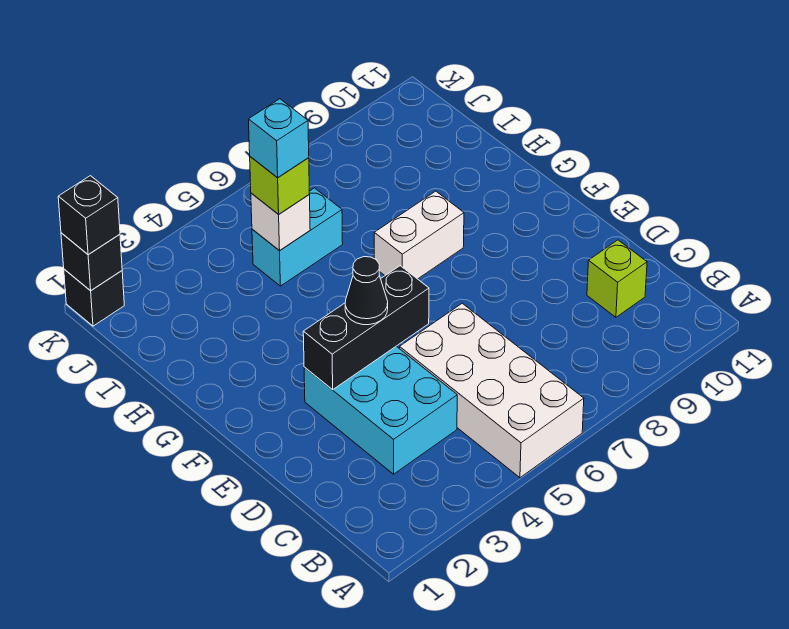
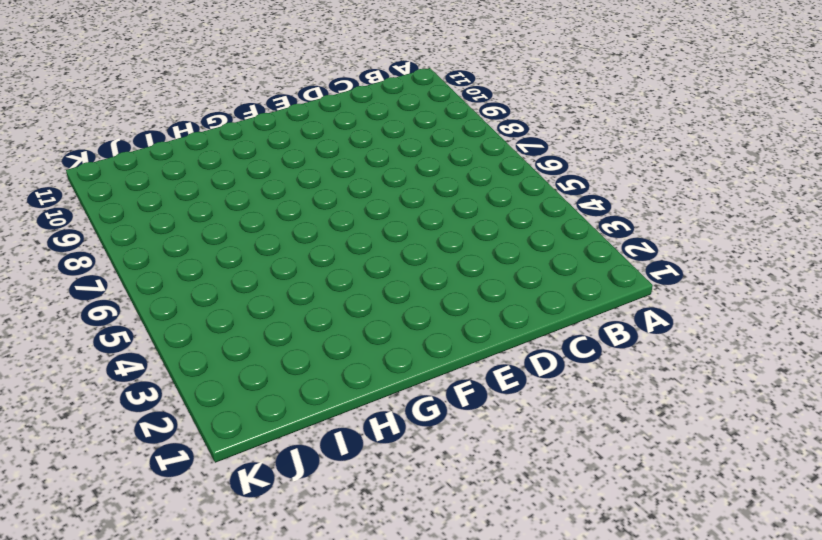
none -> white brick A5:D6 level 1
none -> cyan brick C3:E4 level 1
none -> lime brick C10 level 1

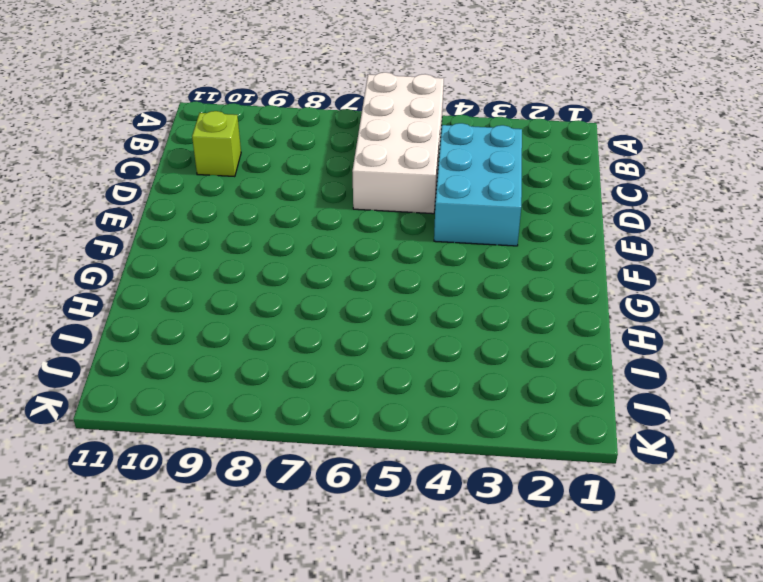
none -> white brick G7:G8 level 1
none -> cyan brick I5:I6 level 1
none -> black brick K1 level 1

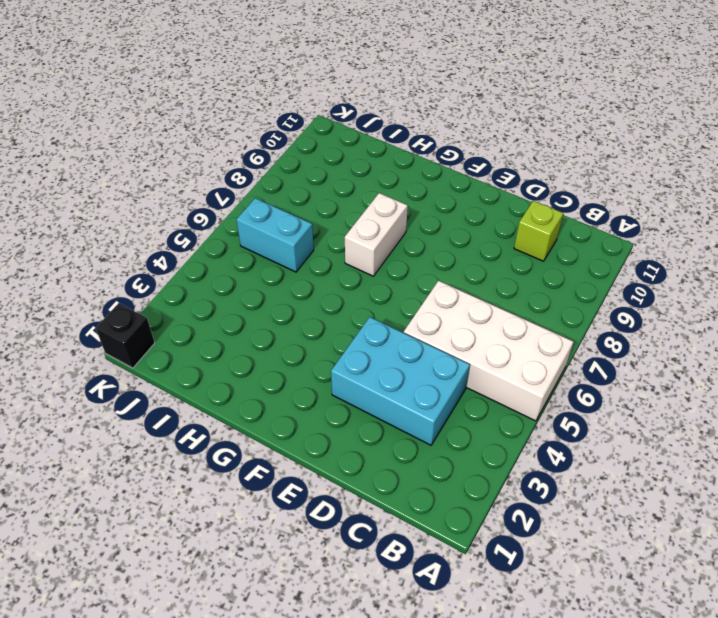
cyan brick I6:J6 level 1 -> cyan brick I5:I6 level 1
none -> black brick E3:E5 level 2
none -> white brick I5 level 2
none -> black brick K1 level 2

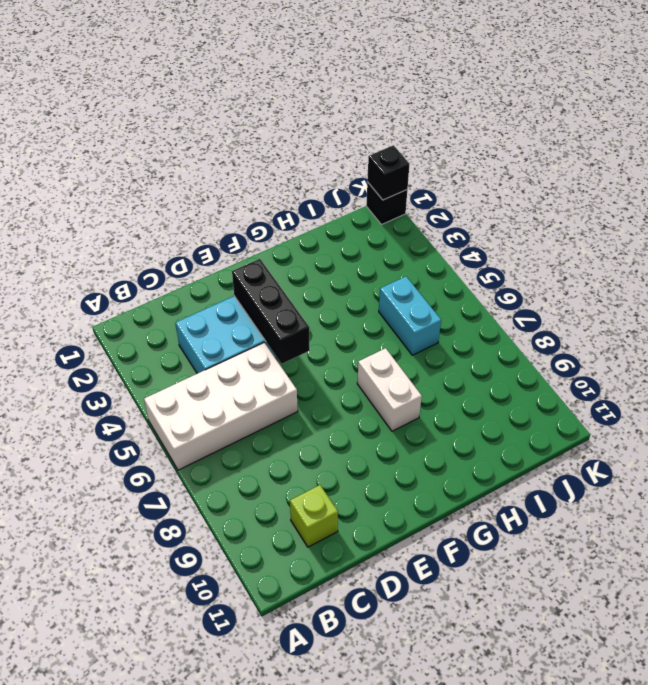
none -> white brick I5 level 2
none -> black cone E4 level 3
none -> lime brick I5 level 3

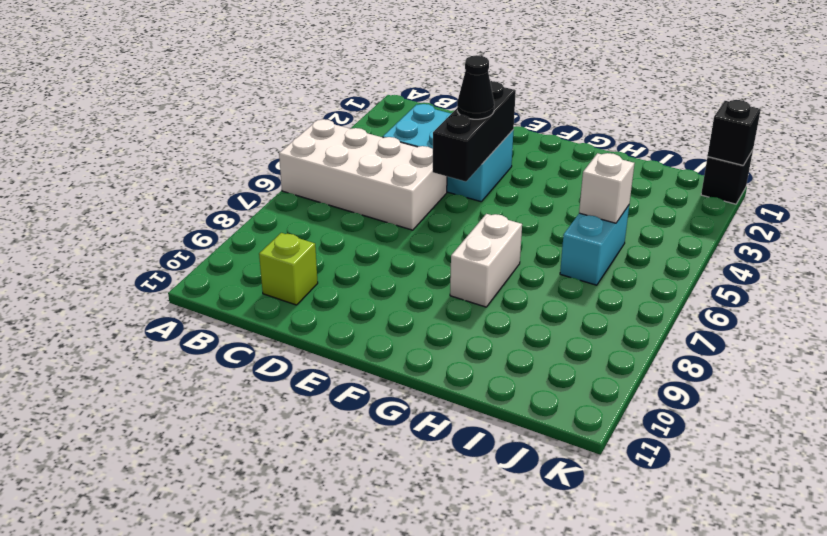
none -> lime brick I5 level 3
none -> black brick K1 level 3
none -> cyan brick I5 level 4

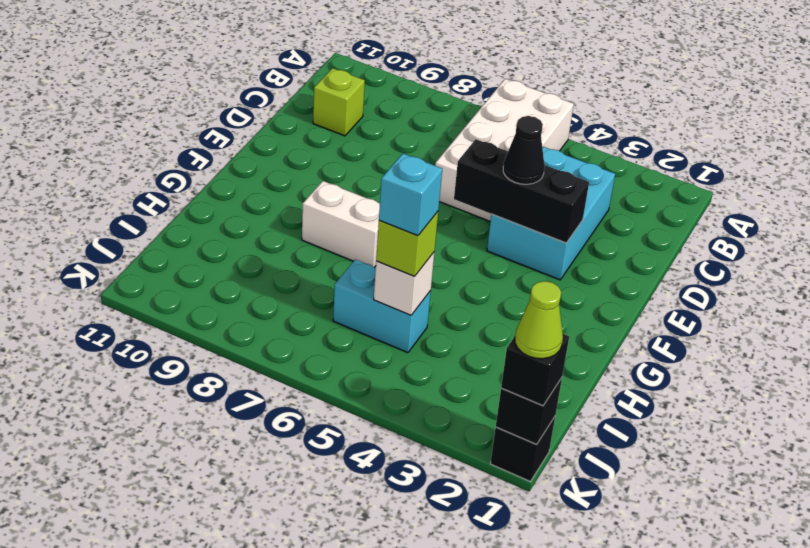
lime cone K1 level 4 -> none

